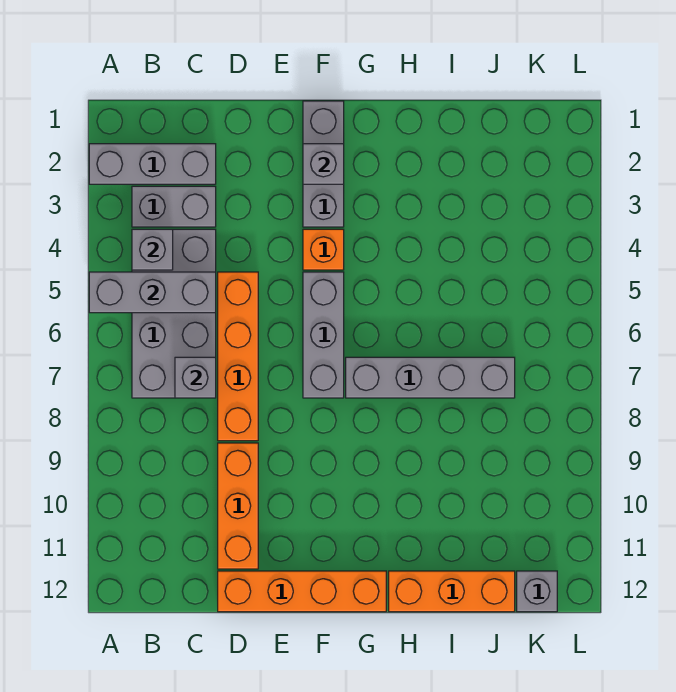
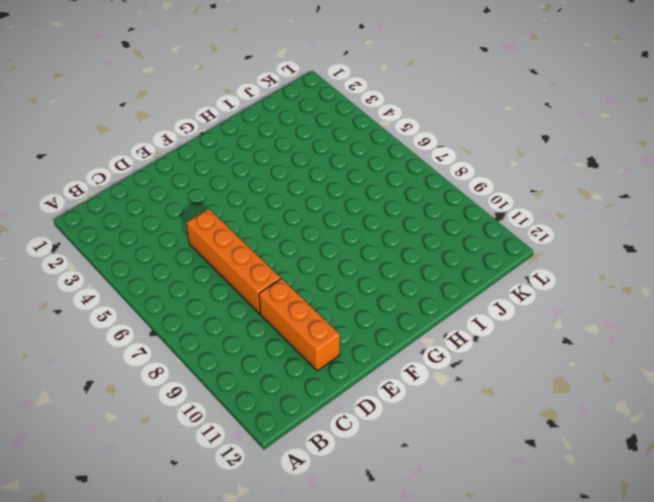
none -> grey brick A2:C2 level 1
none -> grey brick B3:C3 level 1
none -> grey brick B4:C7 level 1

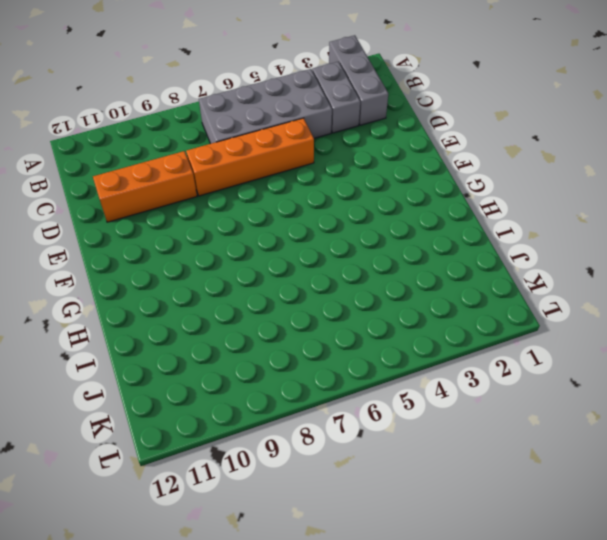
none -> orange brick D12:G12 level 1
none -> grey brick F1:F3 level 1
none -> orange brick F4 level 1

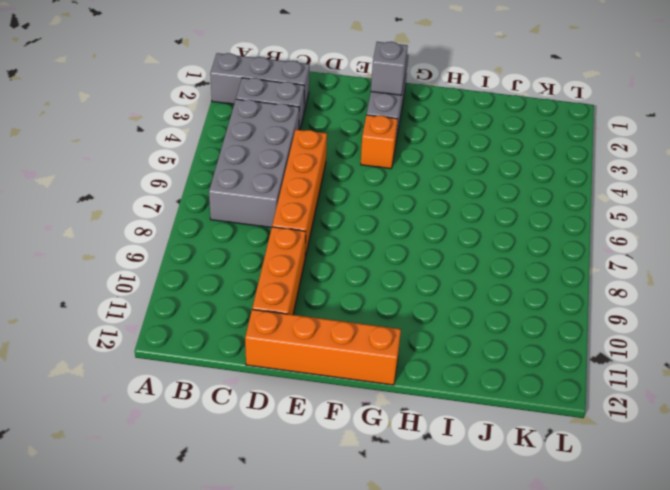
none -> grey brick F5:F7 level 1
none -> grey brick G7:J7 level 1
none -> orange brick H12:J12 level 1

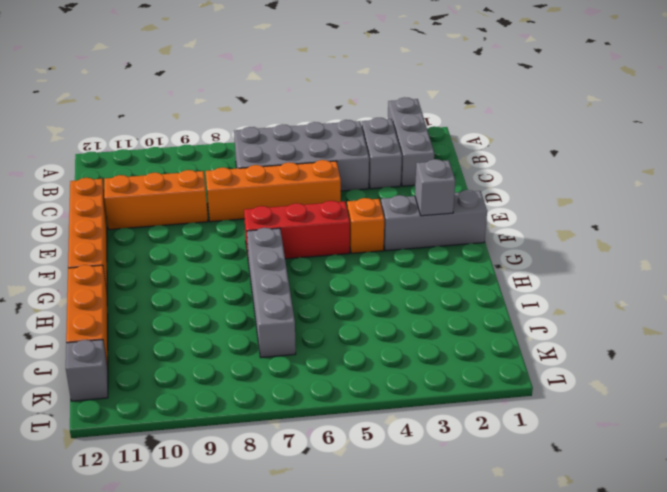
red brick F5:F7 level 1 -> grey brick F5:F7 level 1
none -> grey brick A5:C5 level 2
none -> grey brick B4 level 2
none -> grey brick C7 level 2

